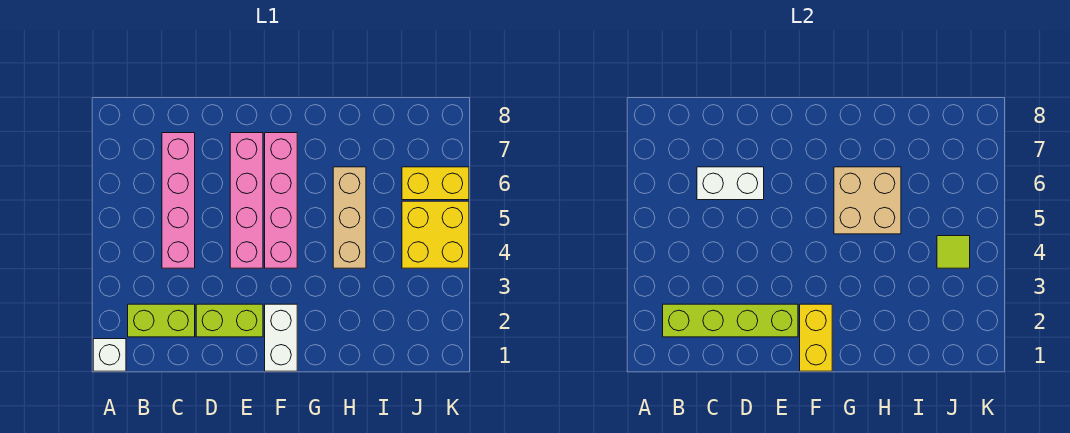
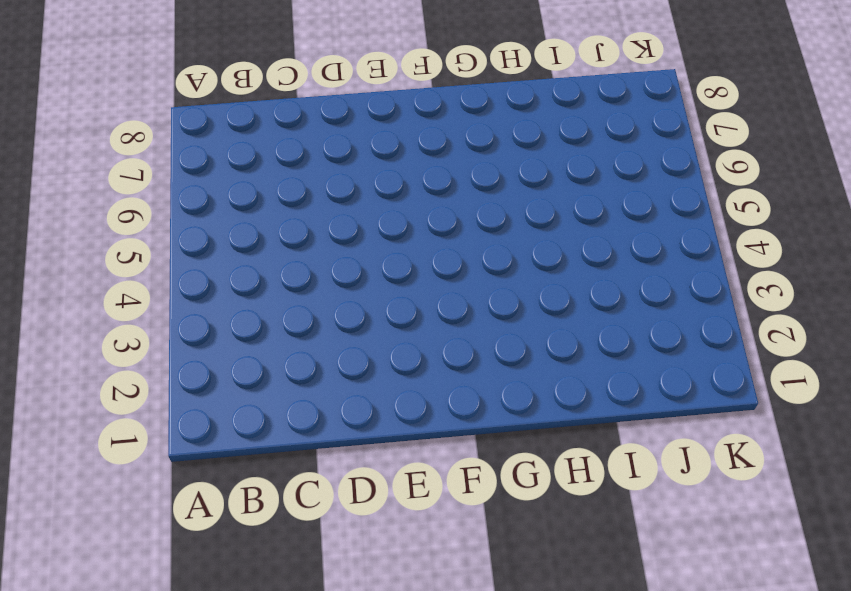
none -> white brick A1 level 1
none -> lime brick B2:C2 level 1
none -> pink brick C4:C7 level 1

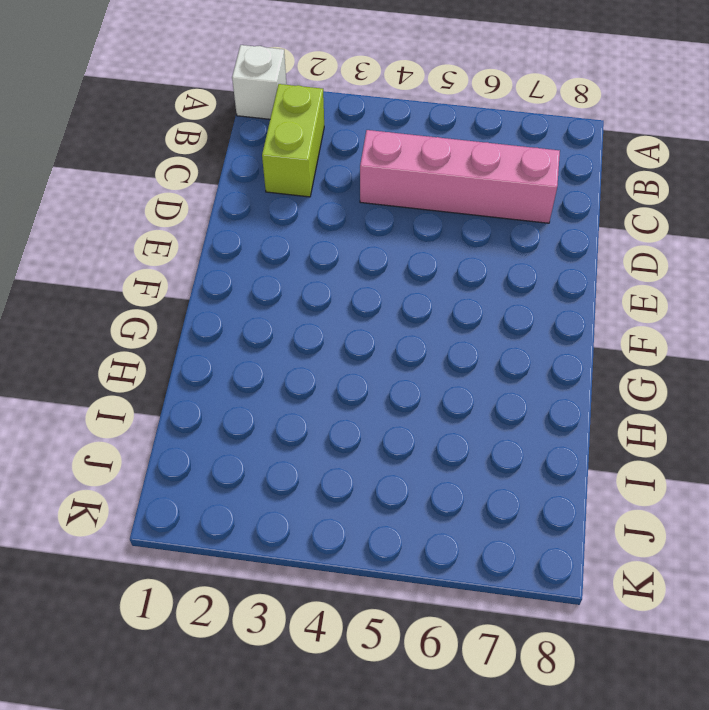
none -> lime brick D2:E2 level 1
none -> pink brick E4:E7 level 1
none -> white brick F1:F2 level 1

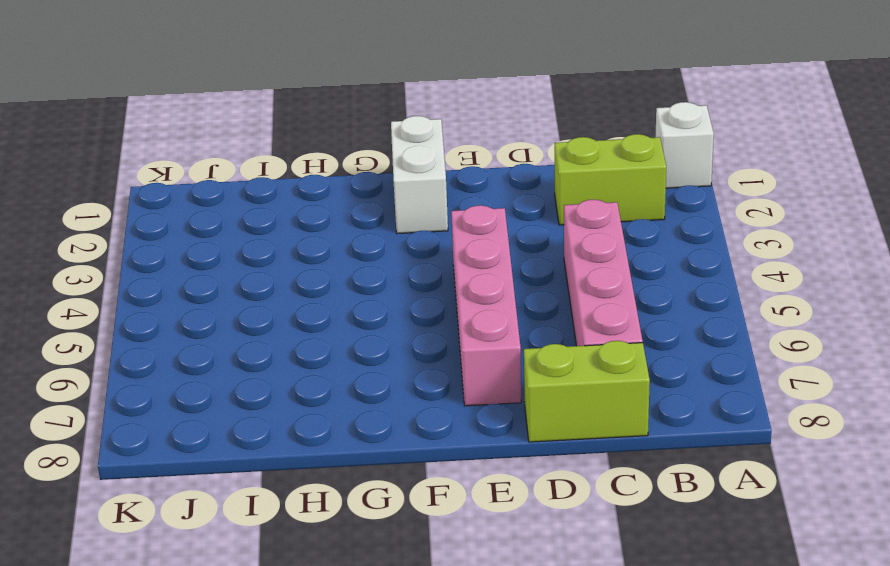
lime brick C8:D8 level 1 -> lime brick D2:E2 level 1
none -> pink brick F4:F7 level 1
none -> tan brick H4:H6 level 1
none -> yellow brick J4:K5 level 1

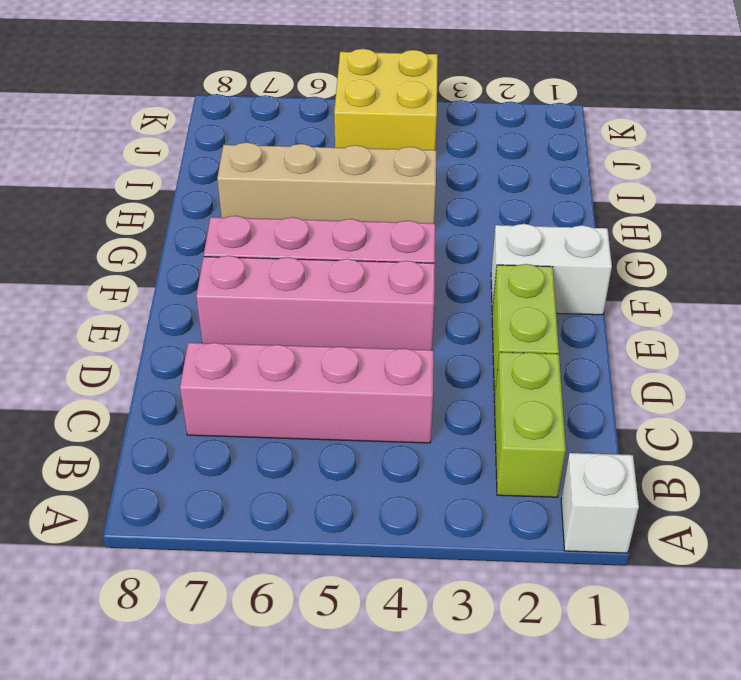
tan brick H4:H7 level 1 -> tan brick H4:H6 level 1
none -> yellow brick J6:K6 level 1
none -> lime brick B2:E2 level 2
none -> white brick C6:D6 level 2

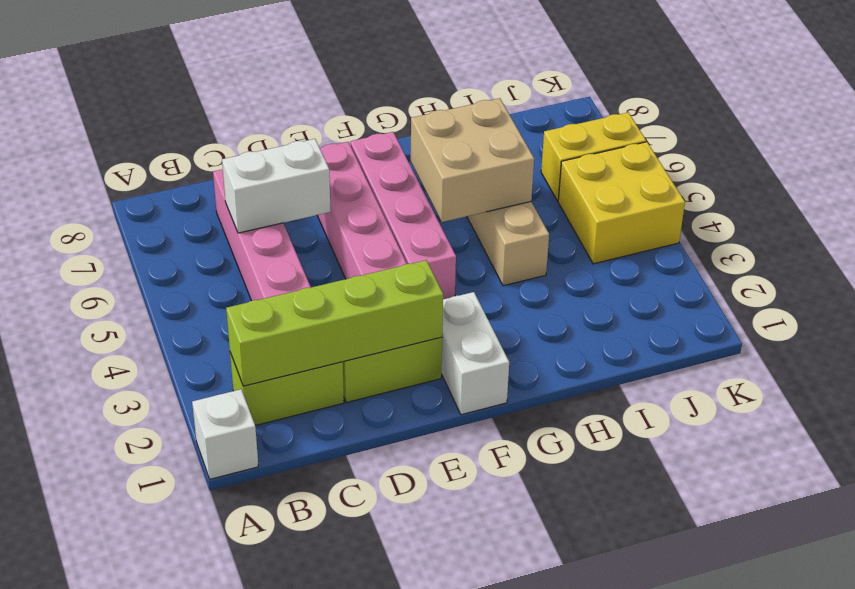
none -> yellow brick F1:F2 level 2
none -> lime tile J4 level 2

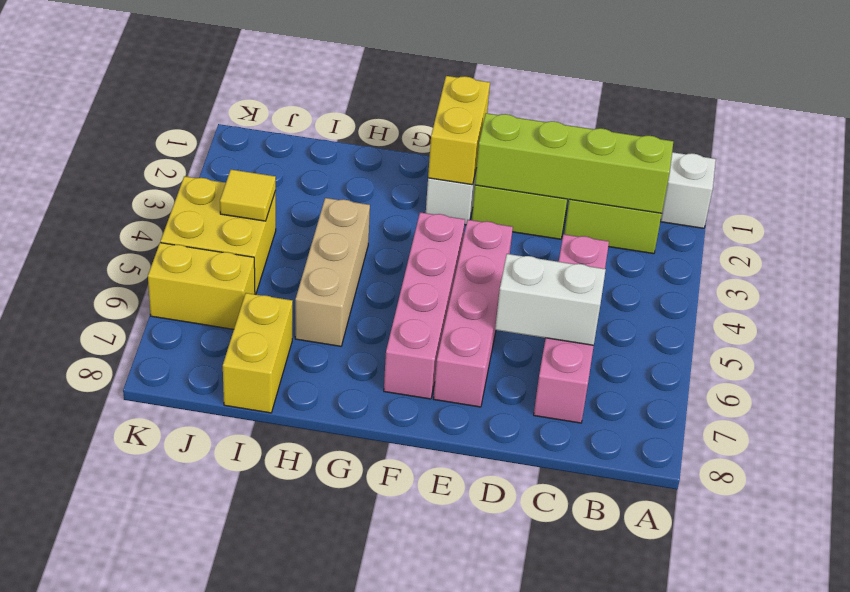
yellow brick I7:I8 level 1 -> none
yellow tile J4 level 2 -> lime tile J4 level 2
none -> tan brick G5:H6 level 2

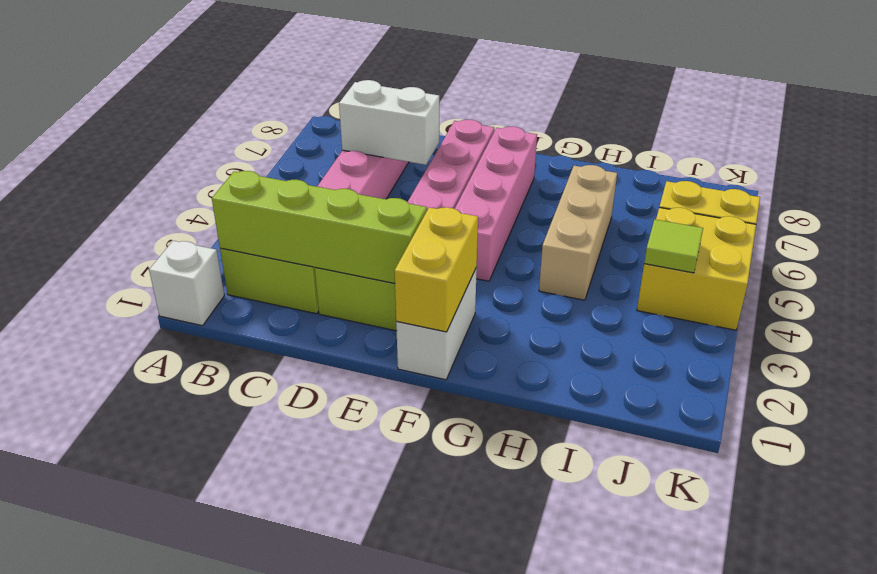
none -> tan brick G5:H6 level 2

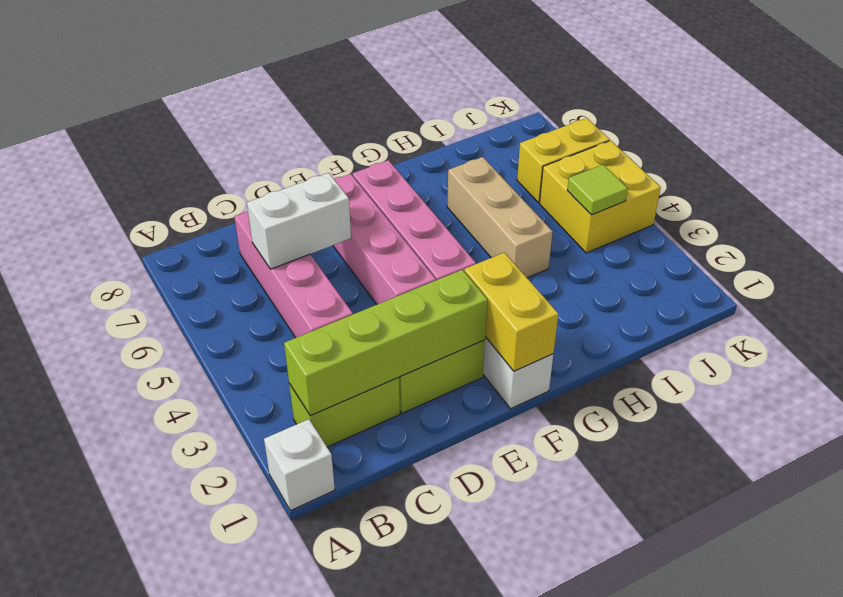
none -> tan brick G5:H6 level 2

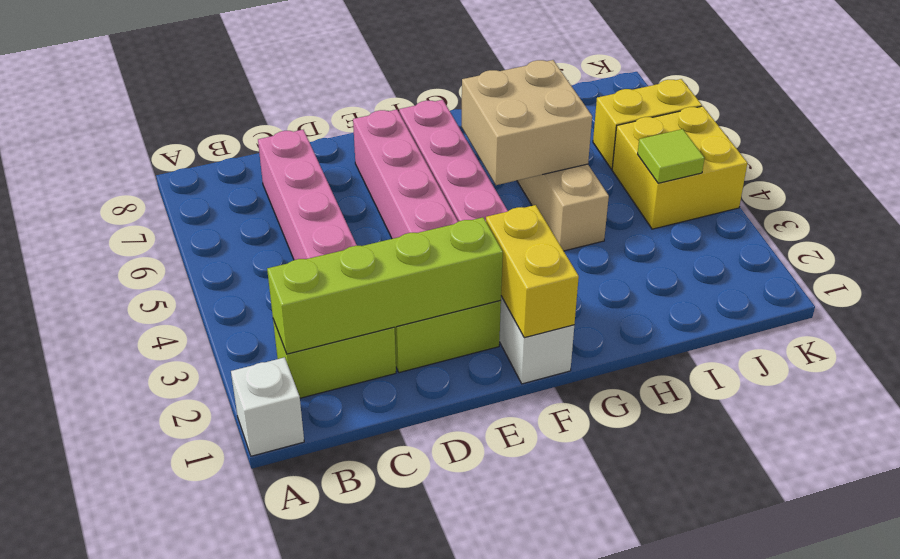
none -> white brick C6:D6 level 2

